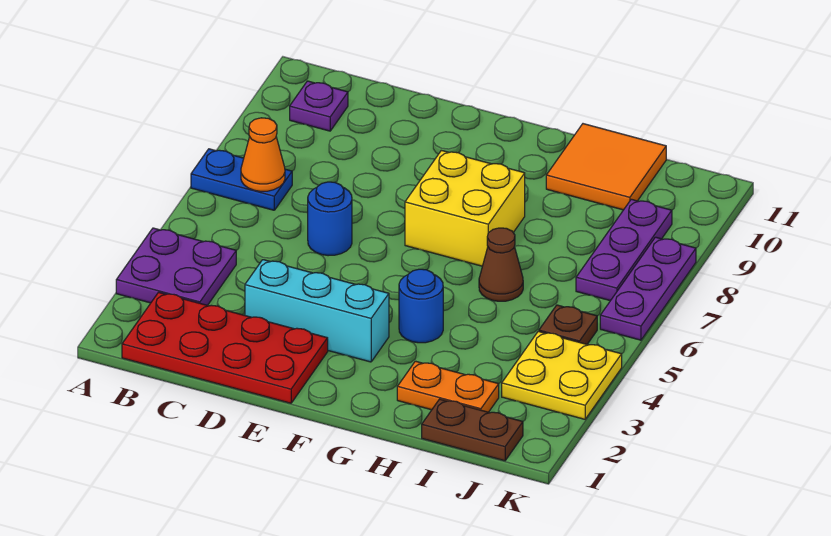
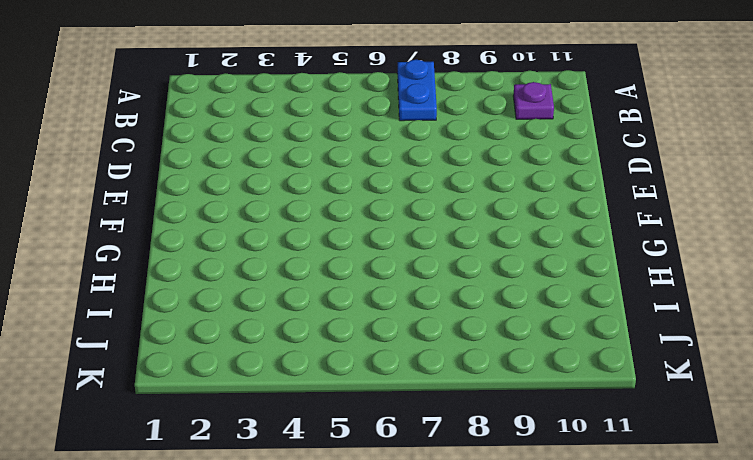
none -> purple plate A3:B4 level 1
none -> red plate B1:E2 level 1
none -> cyan brick D3:F3 level 1

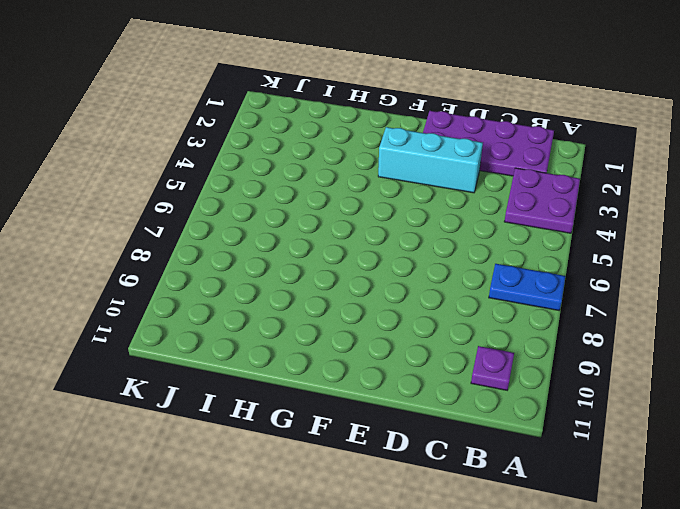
purple plate B1:E2 level 1 -> red plate B1:E2 level 1
none -> blue round brick D6 level 1
none -> yellow brick F7:G8 level 1
none -> blue round brick G4 level 1

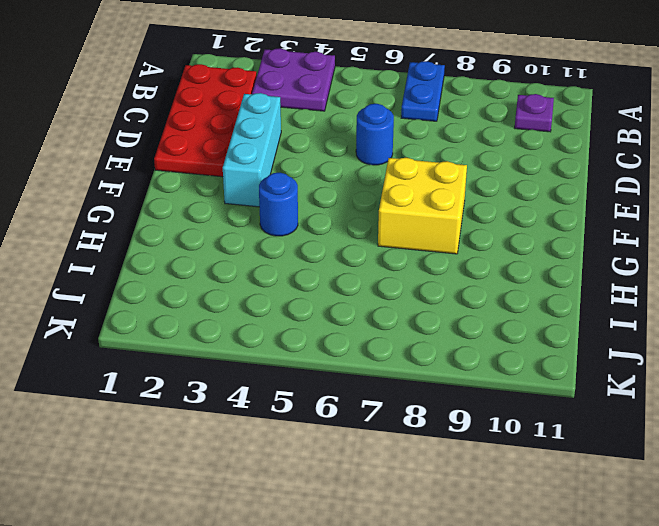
none -> orange plate H2:I2 level 1
none -> brown cone H6 level 1
none -> orange tile H10:I11 level 1

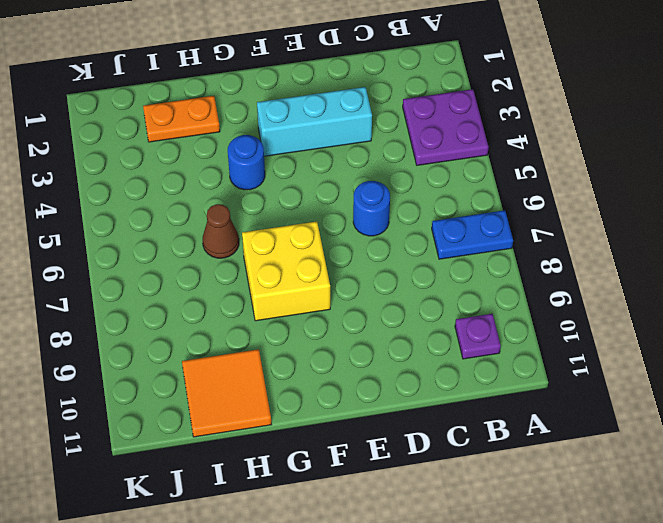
none -> red plate B1:E2 level 1
none -> brown plate I1:J1 level 1
none -> yellow plate J3:K4 level 1

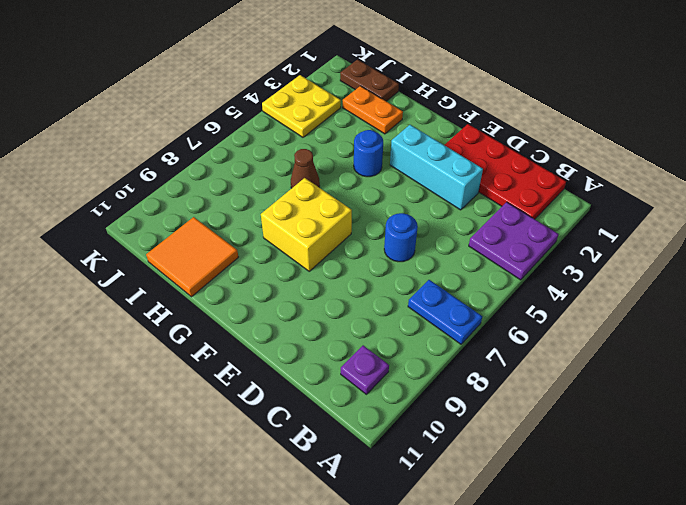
none -> brown plate J5 level 1
none -> purple plate J7:J9 level 1
none -> purple plate K6:K8 level 1

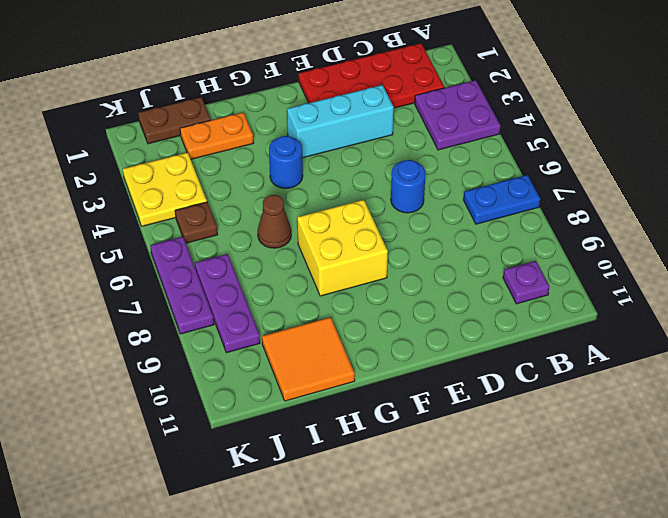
none -> orange cone B7 level 2

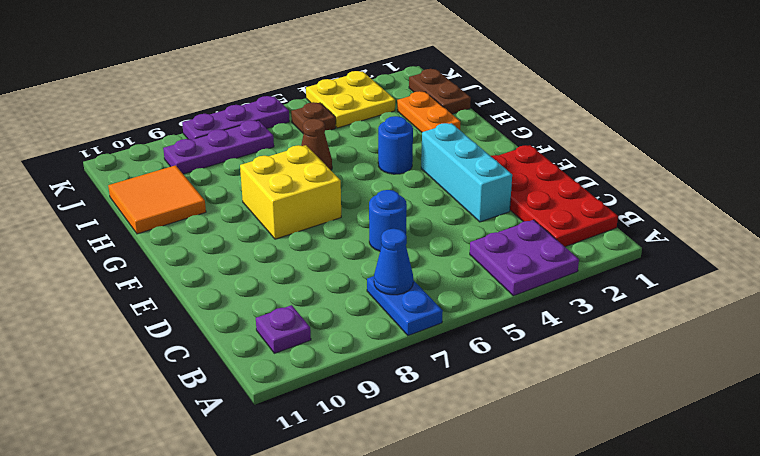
blue cone B7 level 2 -> orange cone B7 level 2

